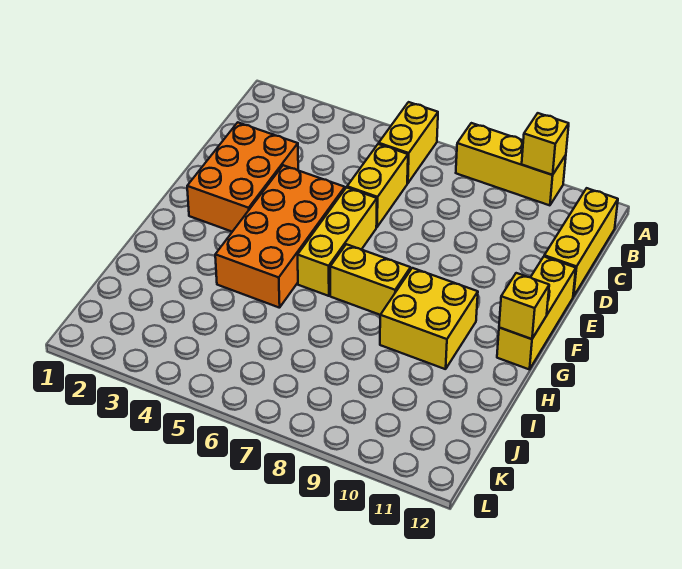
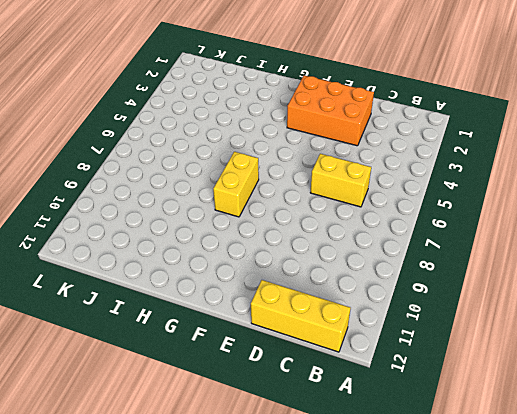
none -> yellow brick A6:B6 level 1
none -> yellow brick A8:A10 level 1
none -> orange brick E4:H5 level 1

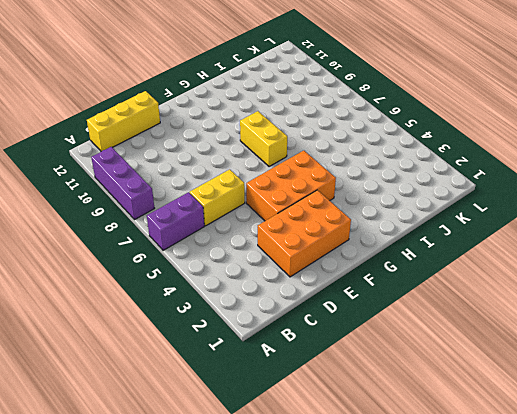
purple brick A6:B6 level 1 -> yellow brick A6:B6 level 1
purple brick A8:A10 level 1 -> yellow brick A8:A10 level 1
orange brick E4:G5 level 1 -> orange brick E4:H5 level 1
none -> yellow brick E6:G6 level 1
none -> yellow brick E12:G12 level 1
none -> yellow brick G9:H10 level 1

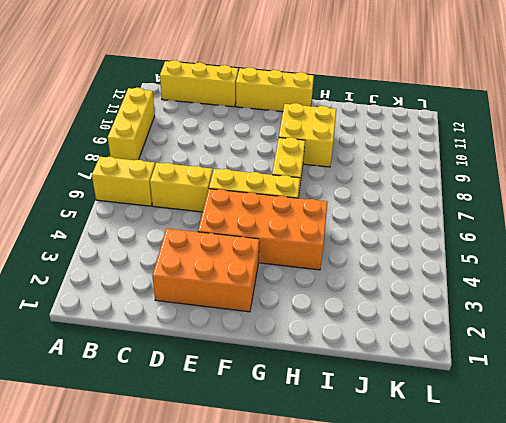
none -> yellow brick A10 level 2
none -> yellow brick G12 level 2

